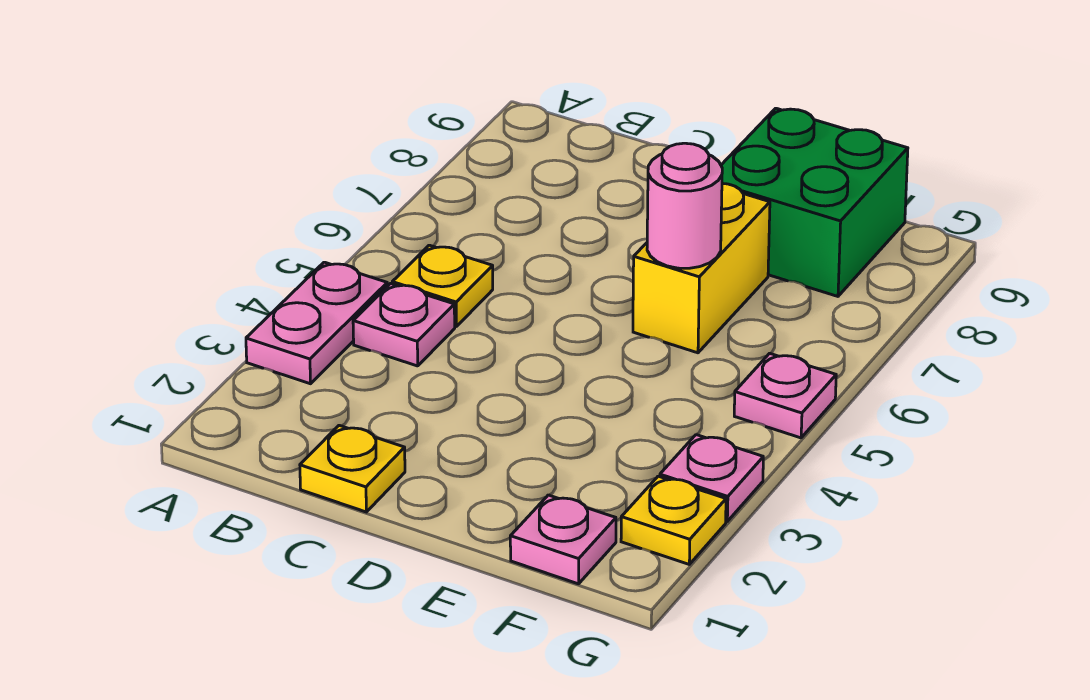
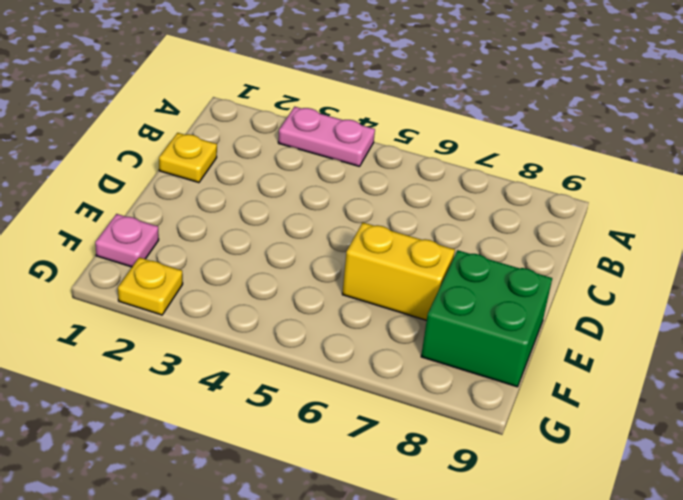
none -> pink plate B4 level 1
none -> yellow plate B5 level 1

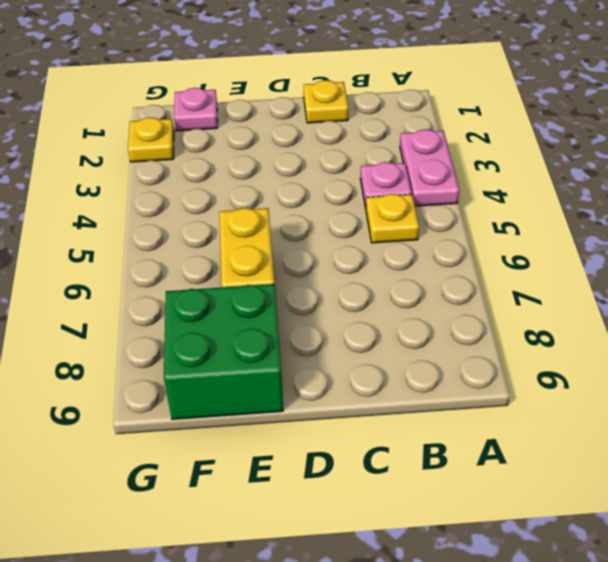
none -> pink plate G3 level 1
none -> pink plate G5 level 1

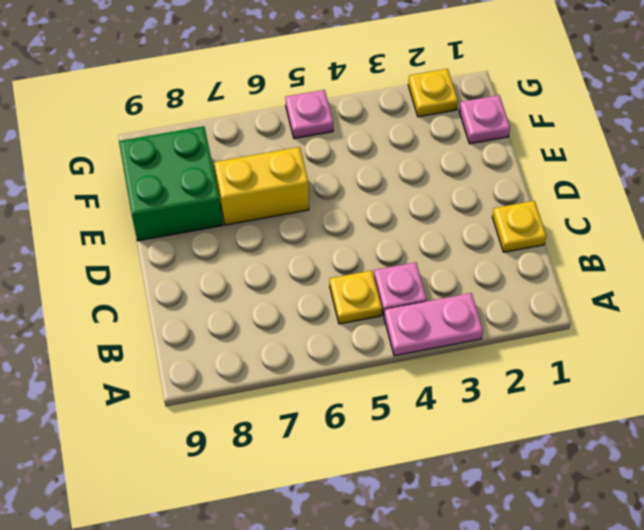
none -> pink plate G3 level 1
none -> pink round brick E6 level 2

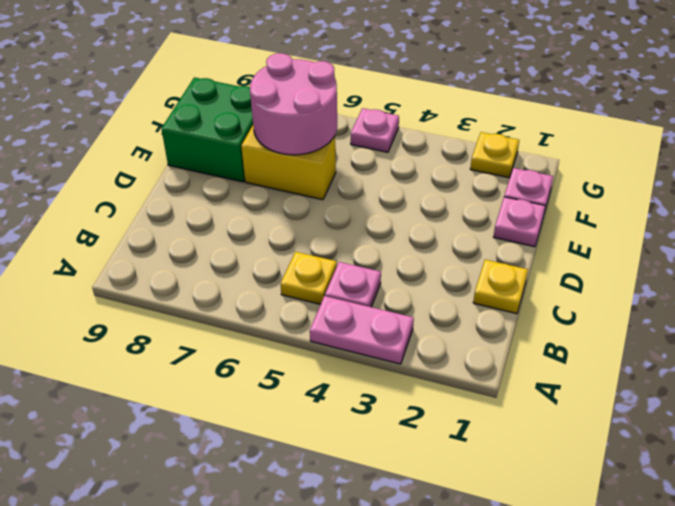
pink plate E1 level 1 -> pink plate G3 level 1
pink round brick E6:F7 level 2 -> pink round brick E6 level 2

